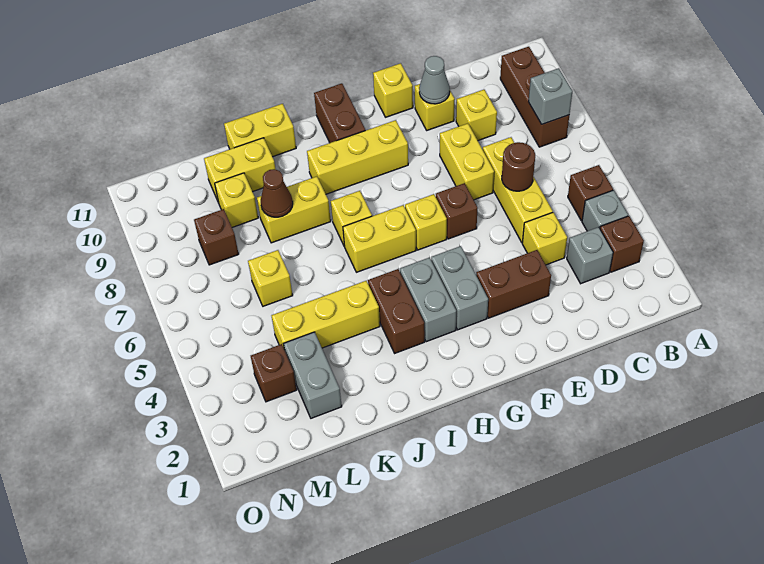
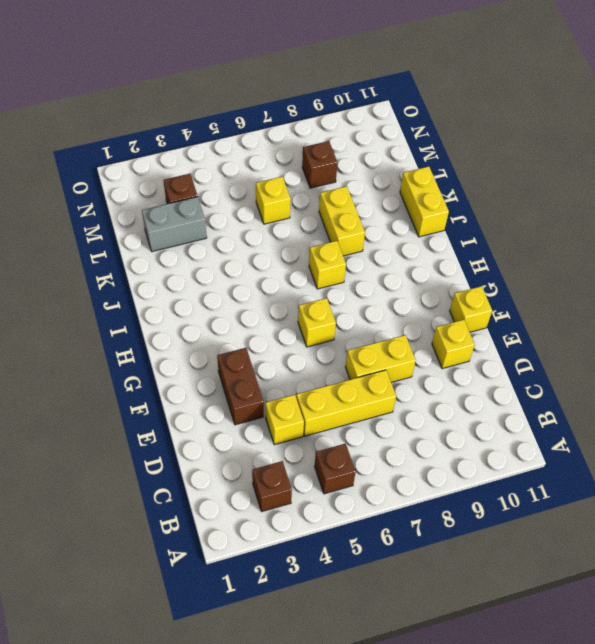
none -> grey brick B4 level 1
none -> brown brick B8:B10 level 1
none -> grey brick C3 level 1
none -> yellow brick D9 level 1

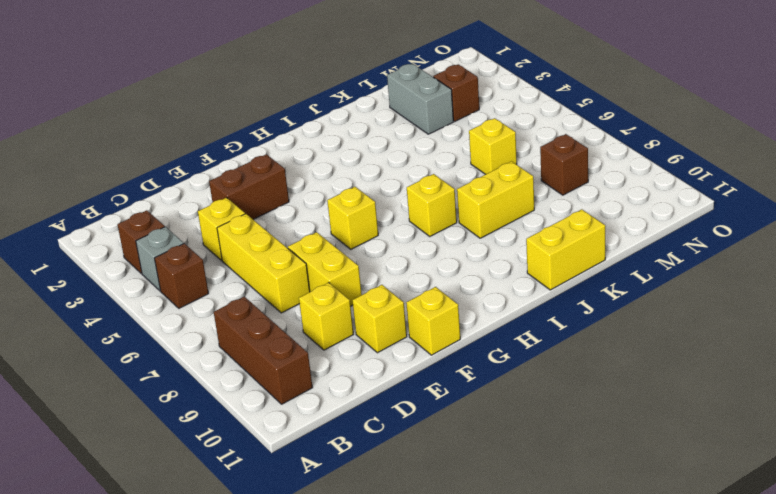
none -> grey brick C3 level 1
none -> brown brick F6 level 1
none -> grey brick G3:G4 level 1
none -> yellow brick G9:I9 level 1

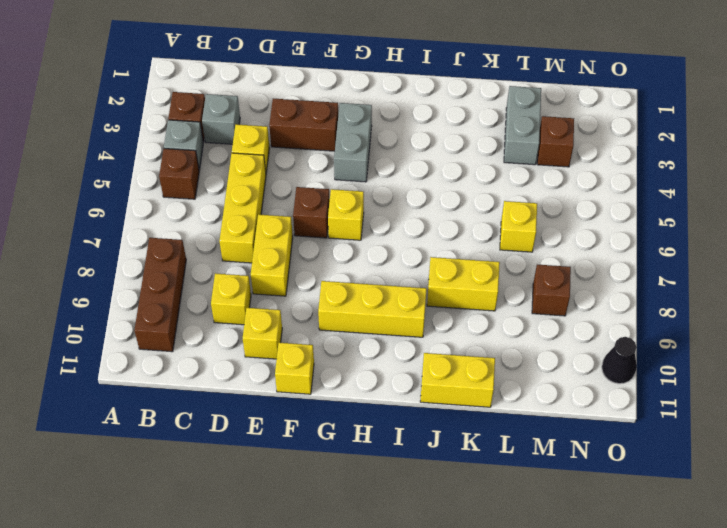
black cone O10 level 1 -> none
none -> grey brick H3:H4 level 1
none -> yellow brick H6:I6 level 1
none -> brown brick H10:H11 level 1
none -> brown brick I3:I4 level 1

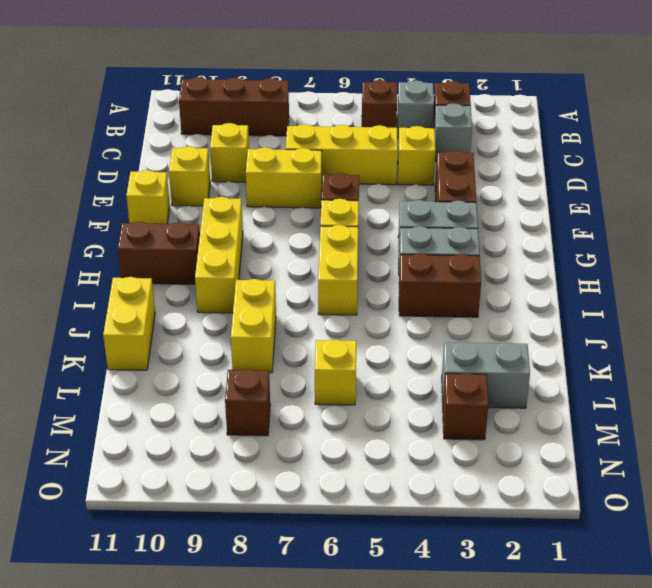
none -> yellow brick I7 level 1
none -> yellow brick J4:L4 level 1
none -> yellow brick K10:L10 level 1
none -> yellow brick L9 level 1

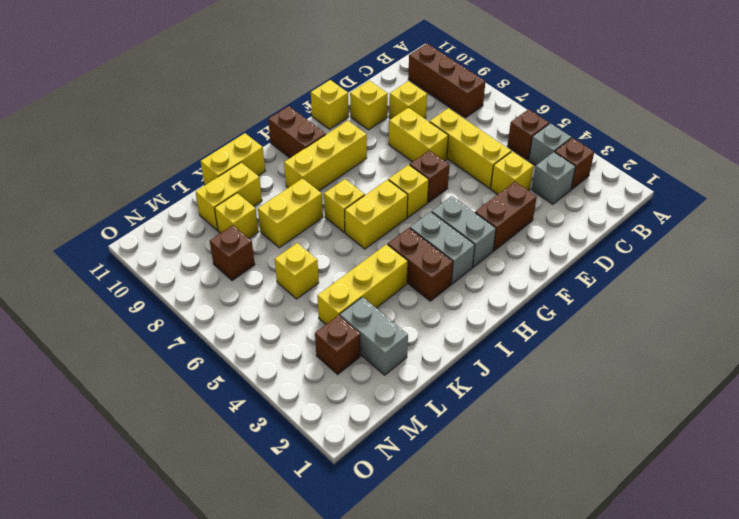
none -> grey brick B8 level 2
none -> brown round brick D6 level 2
none -> grey cone E10 level 2
none -> brown cone K8 level 2

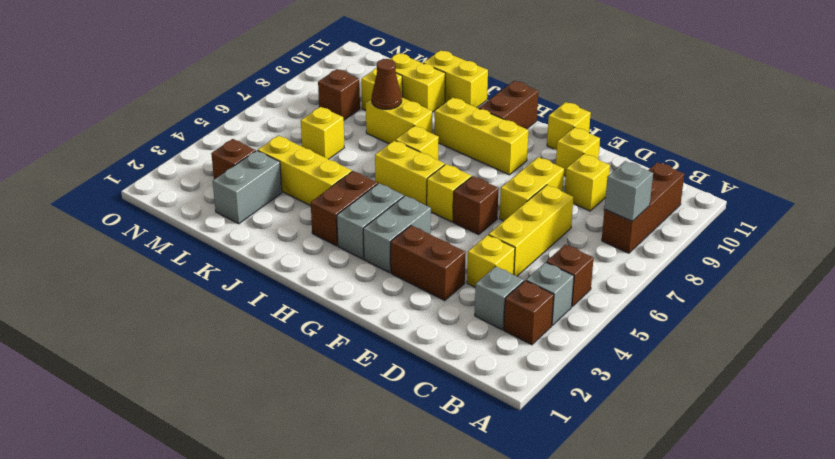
none -> brown round brick D6 level 2
none -> grey cone E10 level 2

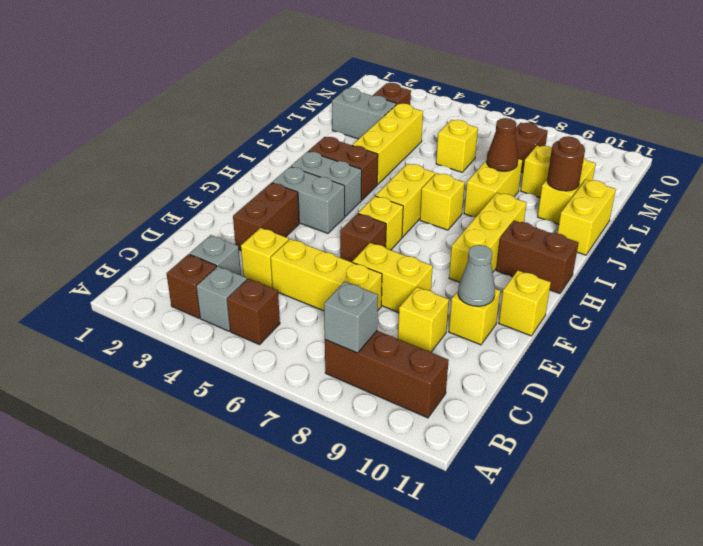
brown round brick K10 level 2 -> brown round brick D6 level 2

